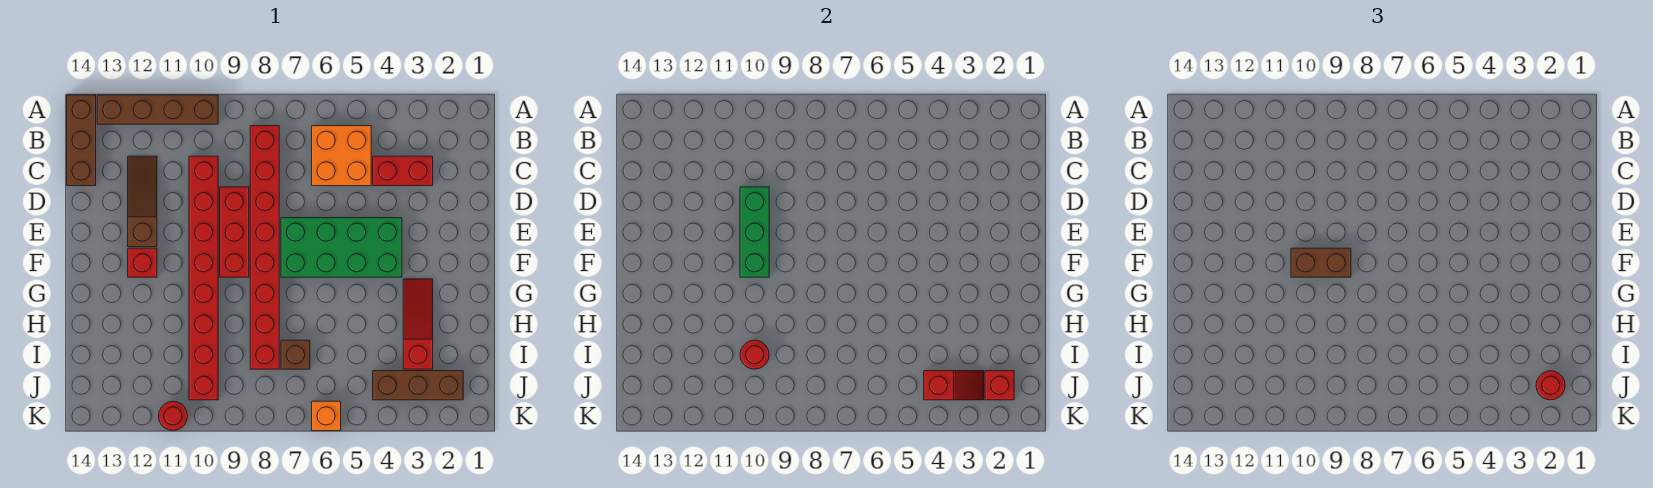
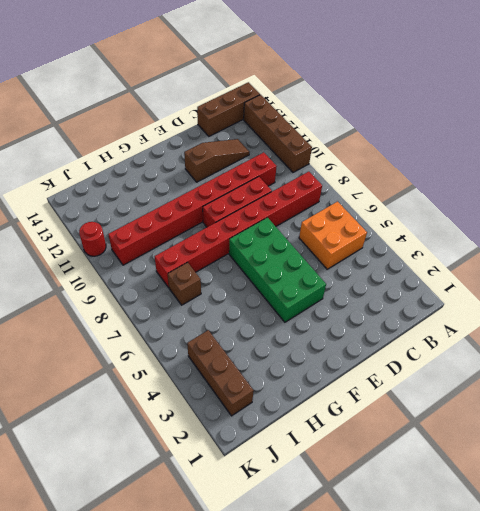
none -> red brick C3:C4 level 1
none -> red brick F12 level 1
none -> red slope G3:I3 level 1 top I

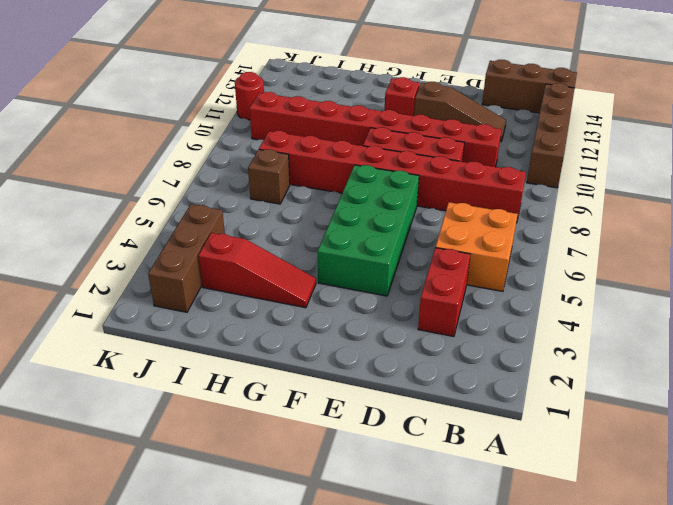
none -> orange brick K6 level 1
none -> green brick D10:F10 level 2
none -> red round brick I10 level 2

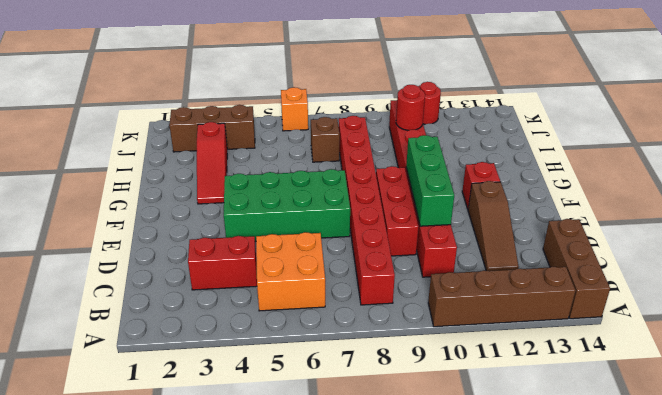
none -> red brick J2 level 2
none -> red slope J3:J4 level 2 top 4
none -> brown brick F9:F10 level 3

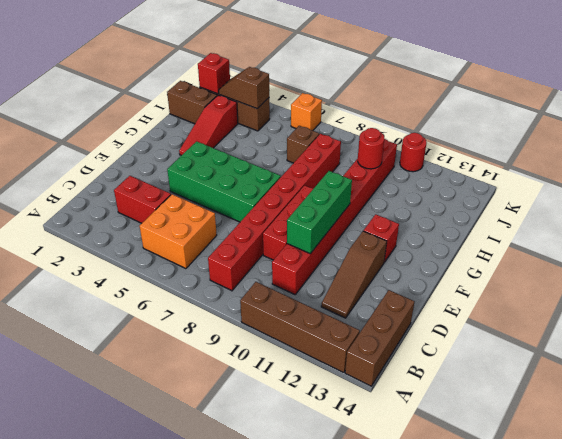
brown brick I1:I2 level 1 -> brown brick F9:F10 level 3
brown slope J3:J4 level 2 top 4 -> red slope J3:J4 level 2 top 4
none -> red round brick J2 level 3

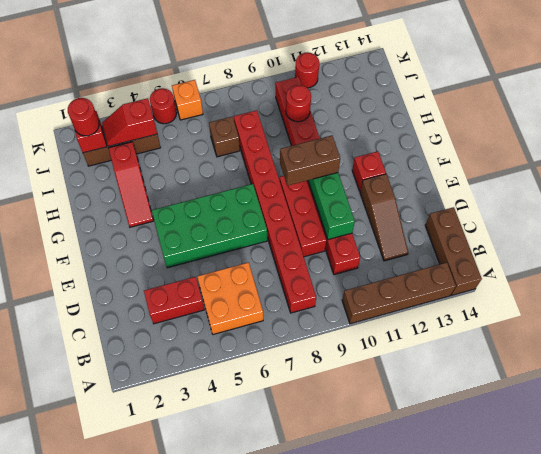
red round brick K5 level 1 -> none

